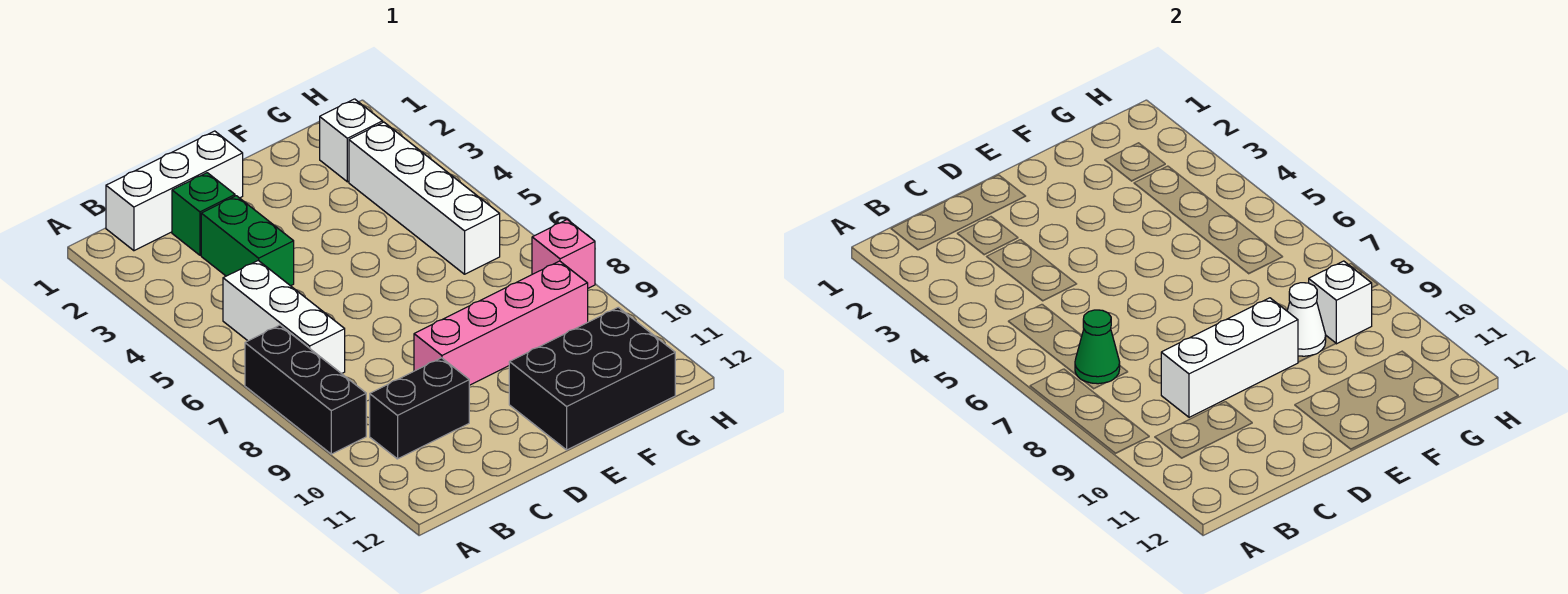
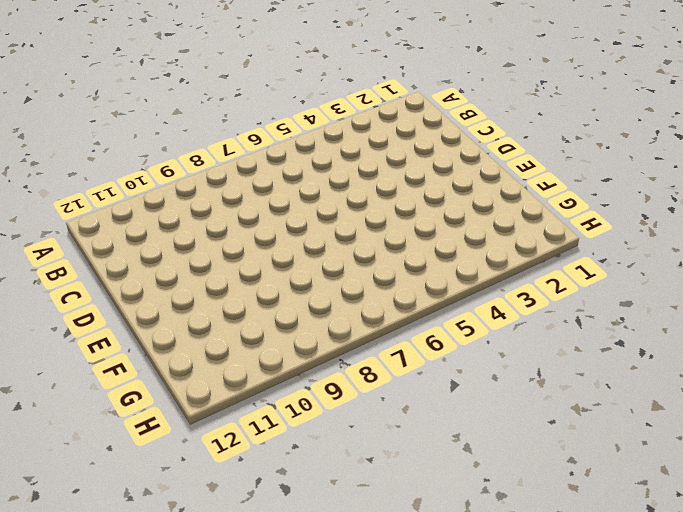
none -> black brick A7:A9 level 1
none -> white brick B1:D1 level 1
none -> white brick B5:B7 level 1

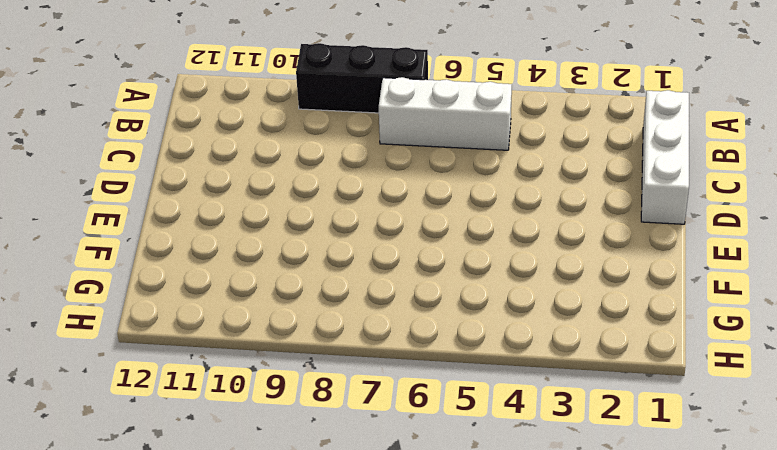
none -> black brick B10:C10 level 1
none -> green brick C2 level 1
none -> green brick C3:C4 level 1

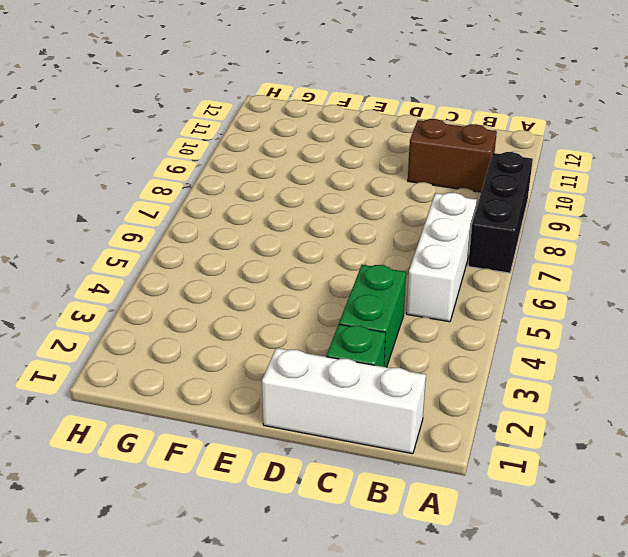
brown brick B10:C10 level 1 -> black brick B10:C10 level 1
none -> pink brick D9:G9 level 1
none -> black brick E11:G12 level 1
none -> white brick G2 level 1

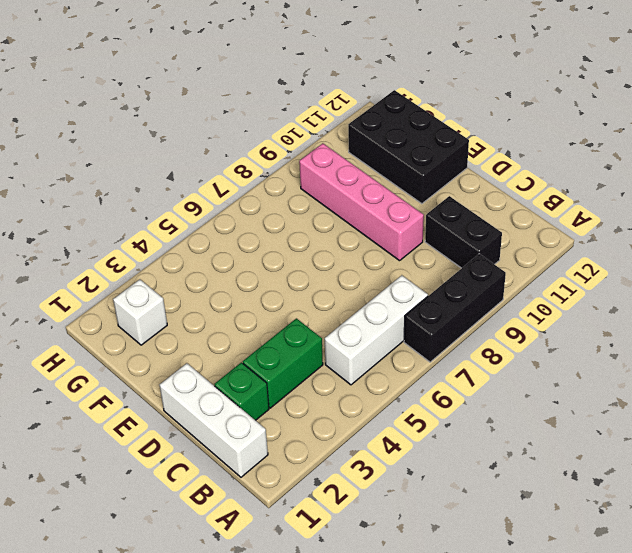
none -> white brick G3:G6 level 1
none -> pink brick H8 level 1
none -> green cone B7 level 2

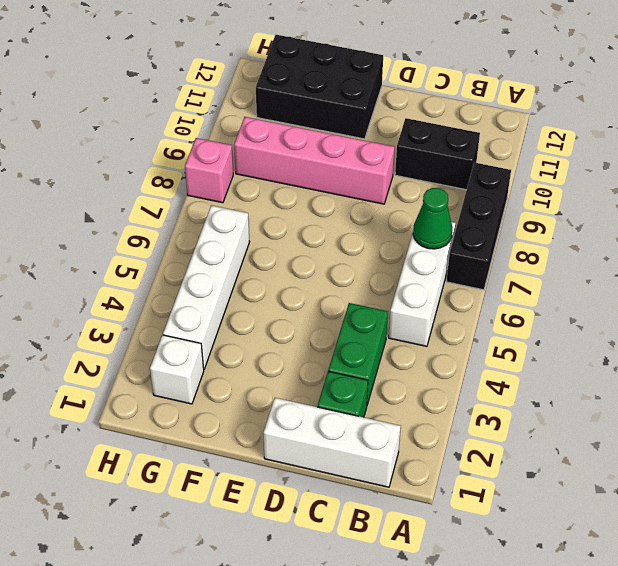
none -> white brick C9:E9 level 2
none -> white cone F9 level 2
none -> white brick G9 level 2

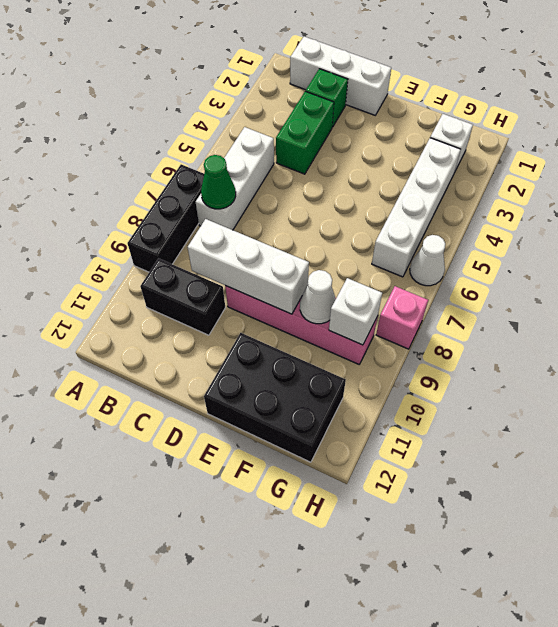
white cone H6 level 1 -> none

